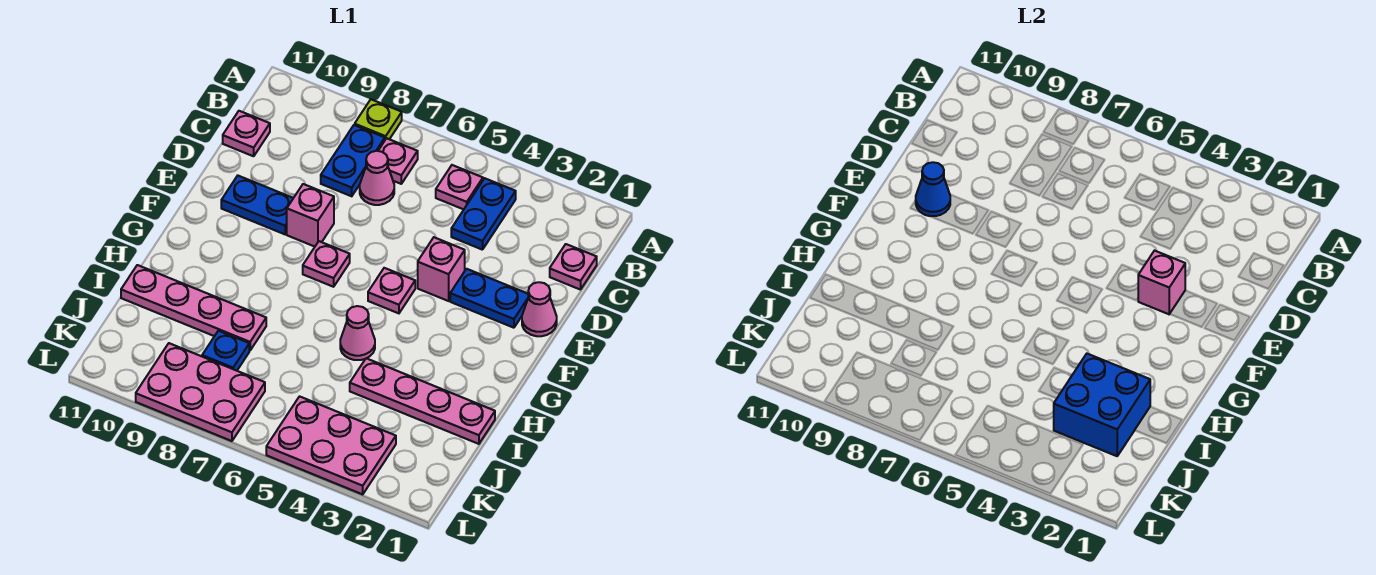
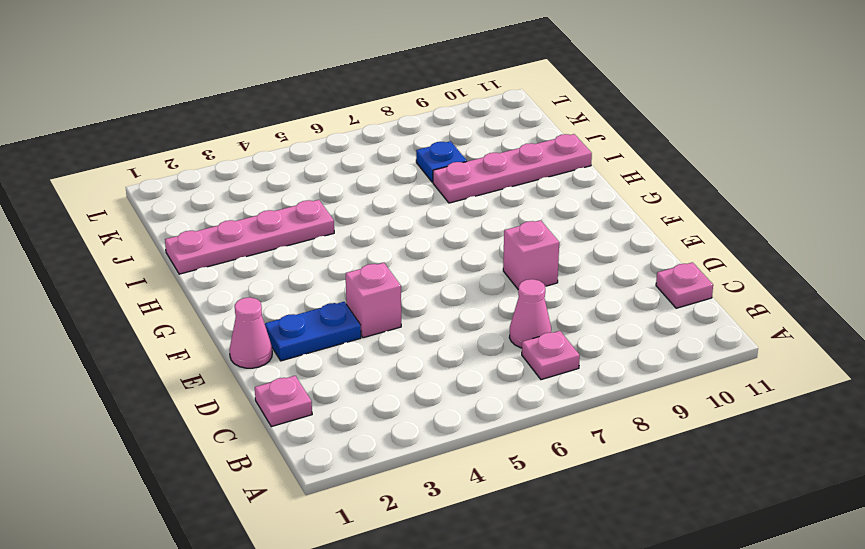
none -> lime plate A8 level 1
none -> blue plate B4:C4 level 1
none -> pink plate B5 level 1

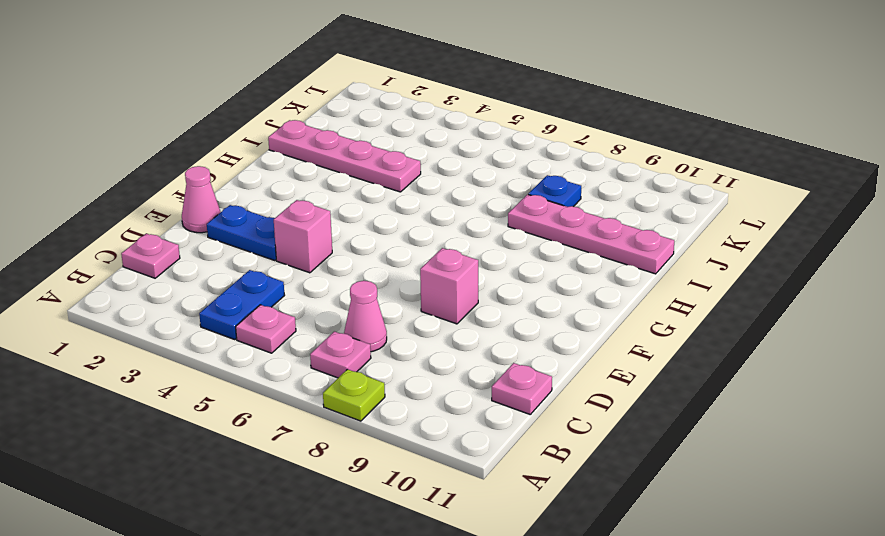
none -> blue plate B8:C8 level 1
none -> blue plate E9:E10 level 1
none -> pink plate F5 level 1

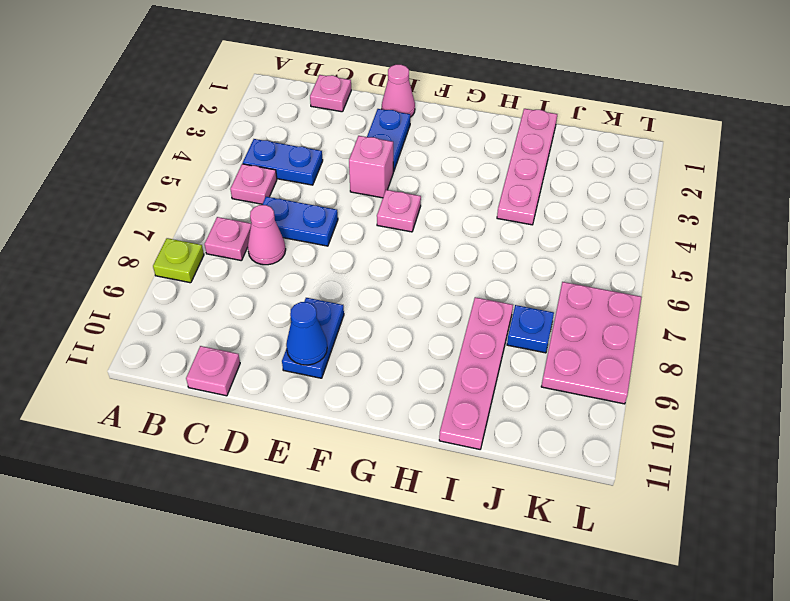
blue plate C6:D6 level 1 -> blue plate B8:C8 level 1
none -> pink brick E8 level 1
none -> pink plate F7 level 1
none -> pink cone H5 level 1

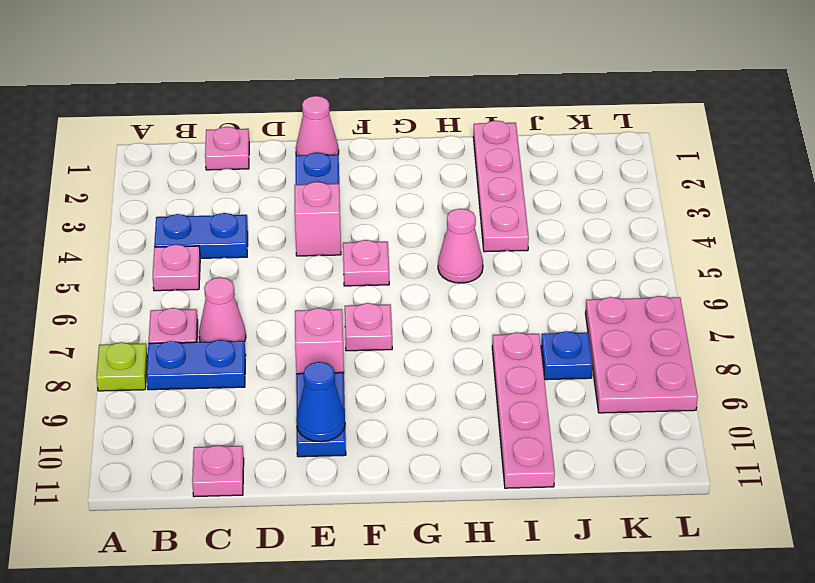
none -> pink plate K3:L5 level 1
none -> pink brick E3 level 2
none -> blue brick I2:J3 level 2

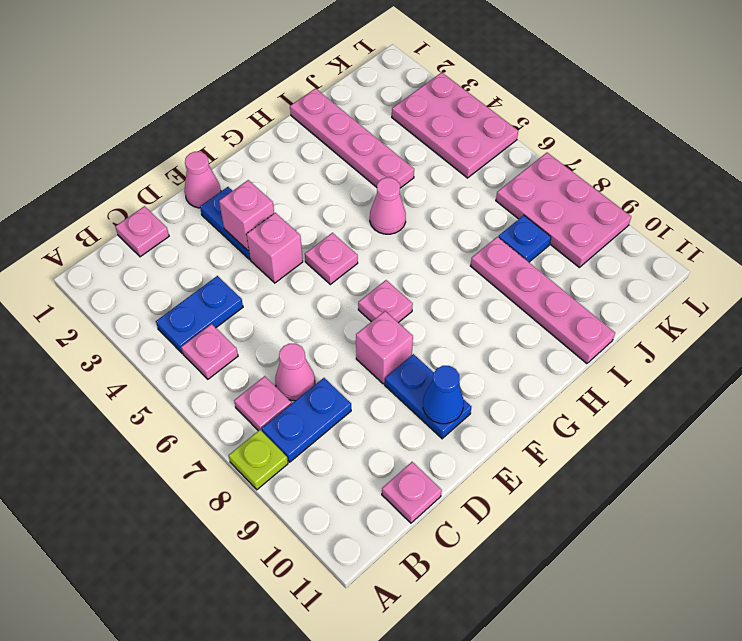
none -> blue brick I2:J3 level 2

